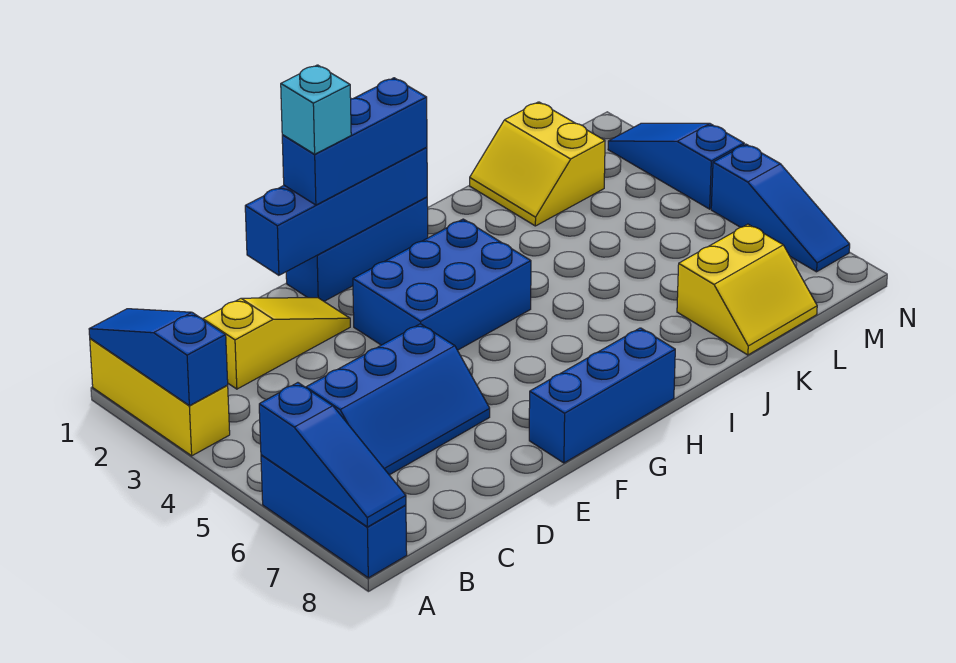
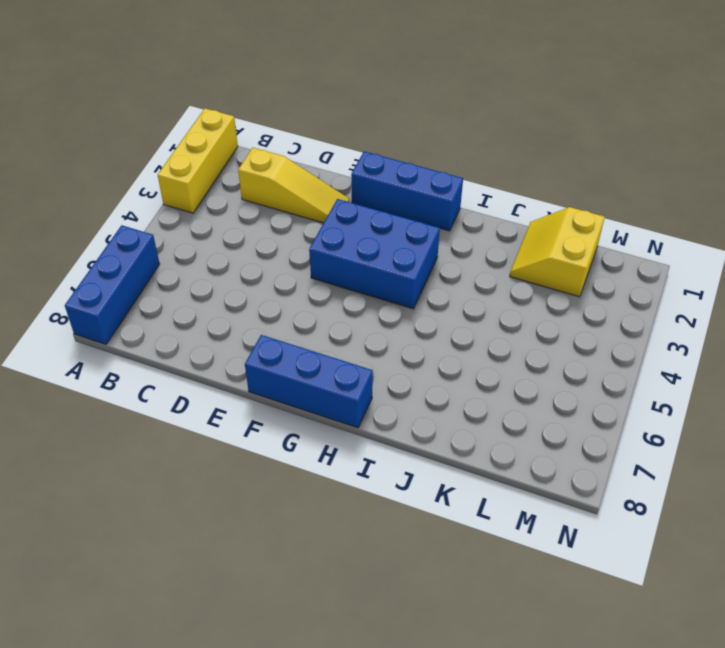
none -> blue slope C5:E6 level 1 top 5
none -> yellow slope K7:L8 level 1 top 7
none -> blue slope N2:N4 level 1 top 4

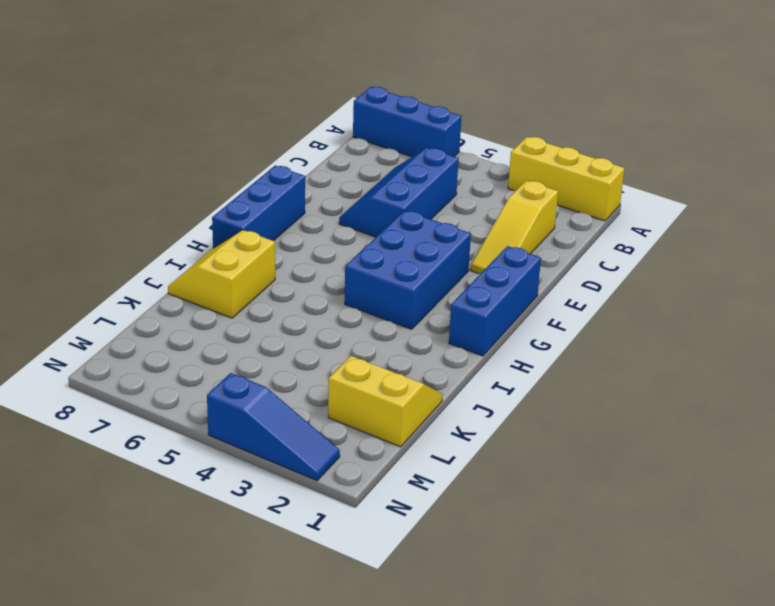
yellow slope I7:J8 level 1 top 7 -> yellow slope K7:L8 level 1 top 7
none -> blue slope N5:N7 level 1 top 5
none -> blue slope A1:A3 level 2 top 3
none -> blue slope A6:A8 level 2 top 6

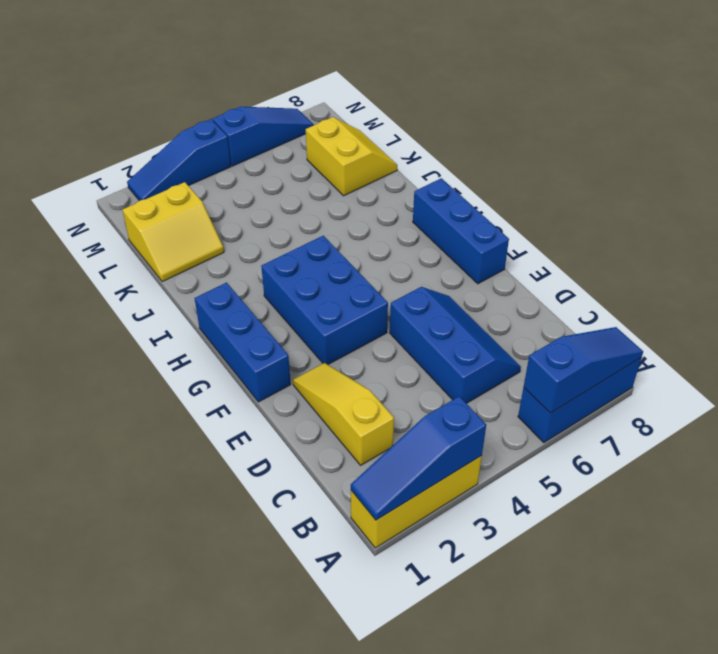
none -> blue brick E1:H1 level 2
none -> blue brick F1:H1 level 3
none -> cyan brick F1 level 4

